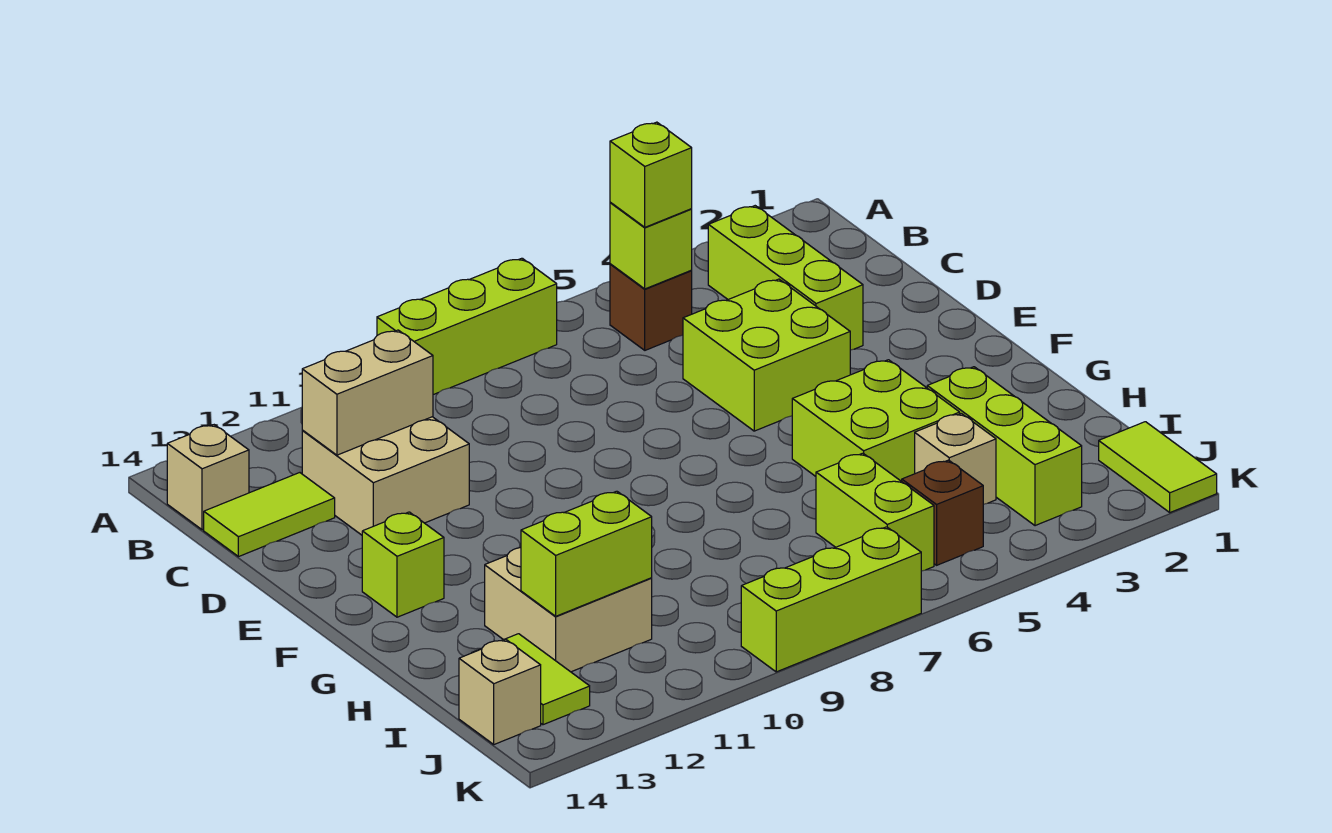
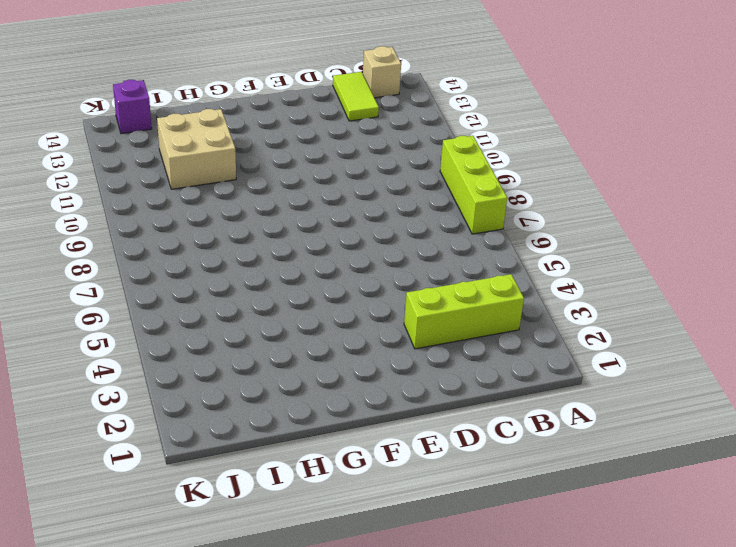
purple brick J14 level 1 -> tan brick J14 level 1
none -> brown brick B5 level 1
none -> tan brick C11:D12 level 1
none -> lime brick D4:E5 level 1

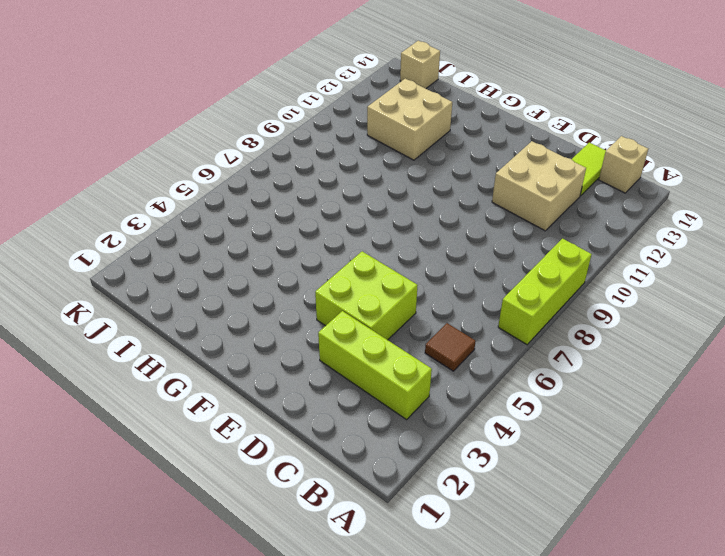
brown tile B5 level 1 -> brown brick B5 level 1
none -> lime brick F13 level 1
none -> lime brick G4:H5 level 1
none -> lime brick H3:J3 level 1

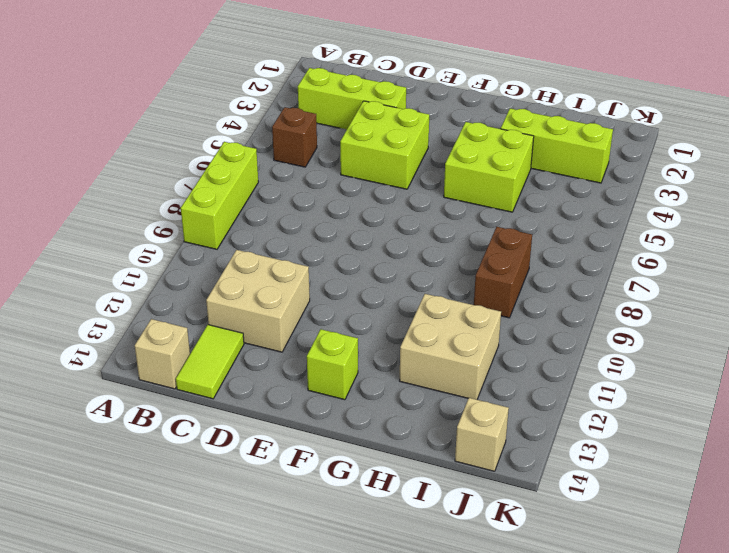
brown brick I8:I9 level 1 -> none
none -> tan brick I4 level 1
none -> lime brick I6:J6 level 1
none -> lime tile I13:J13 level 1

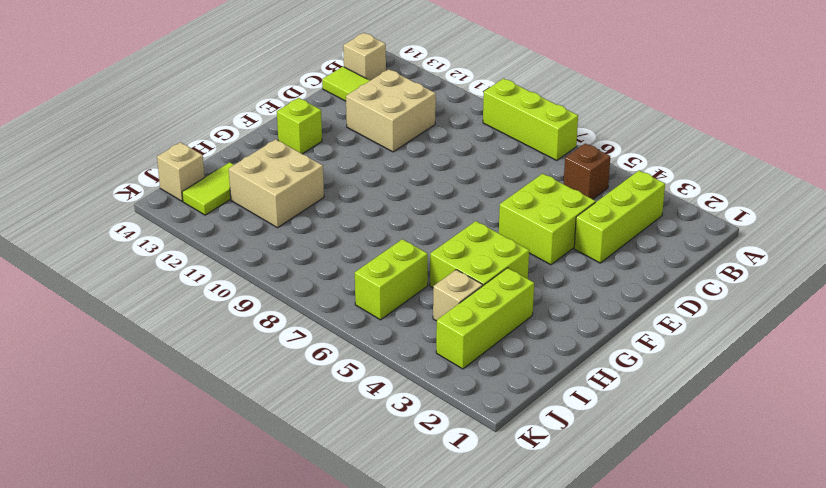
none -> lime tile J1:K1 level 1
none -> brown brick J5 level 1
none -> lime brick K7:K9 level 1

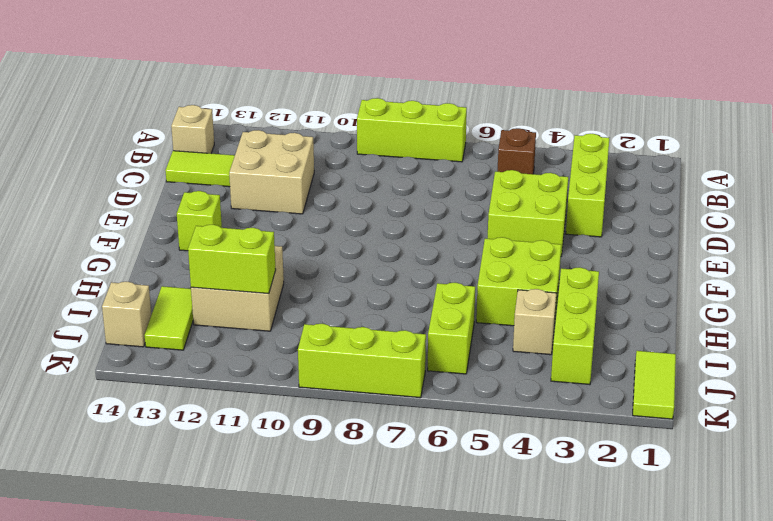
none -> brown brick J5 level 1
none -> lime brick B5 level 2
none -> tan brick C11:C12 level 2

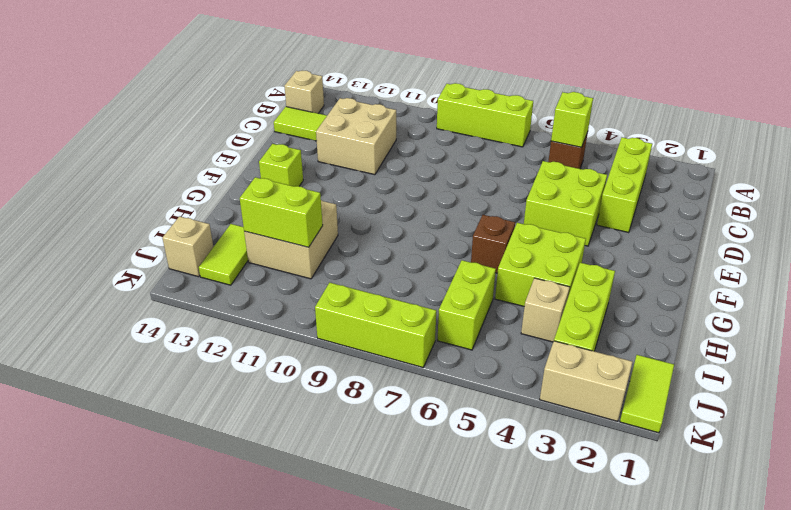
brown brick G6 level 1 -> brown brick J5 level 1
tan brick K2:K3 level 1 -> tan brick C11:C12 level 2
none -> lime brick B5 level 3

